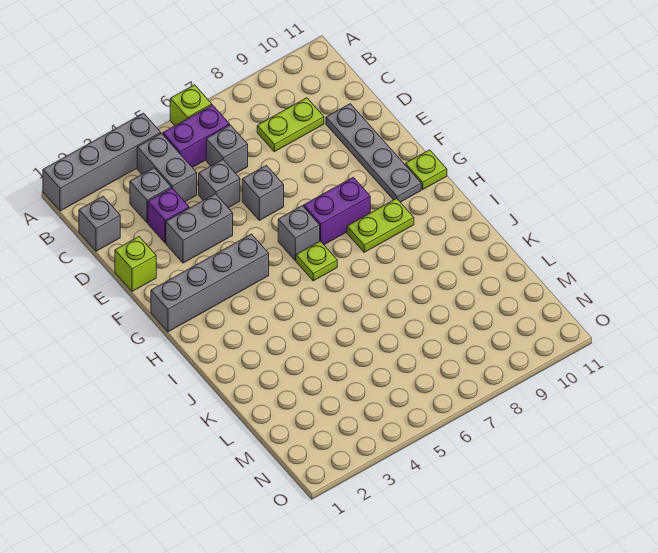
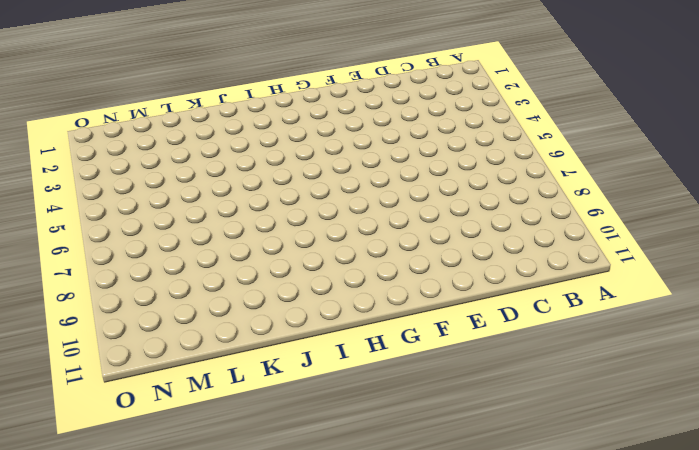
none -> grey brick A1:A4 level 1
none -> lime brick A6 level 1
none -> grey brick B4:C4 level 1

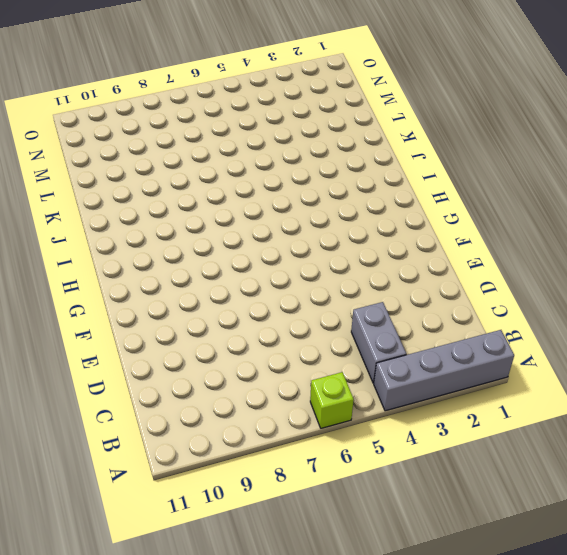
none -> purple brick B5:B6 level 1
none -> grey brick C1 level 1
none -> grey brick C3 level 1

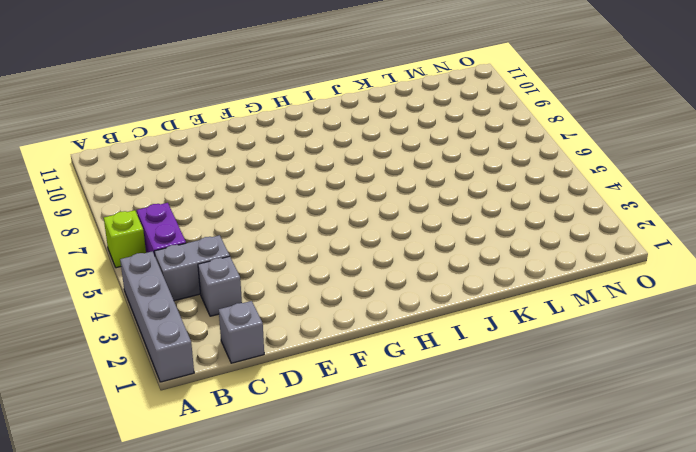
none -> grey brick C6 level 1
none -> lime plate C8:C9 level 1
none -> purple brick D3 level 1

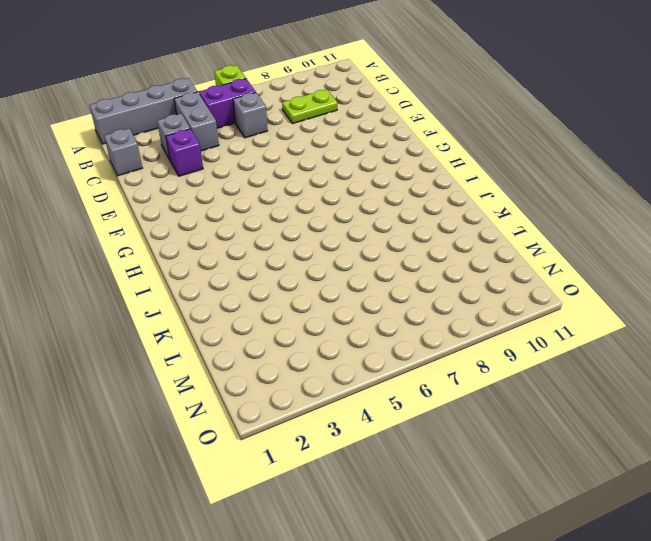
none -> grey brick D5 level 1
none -> grey plate D10:G10 level 1
none -> lime brick E1 level 1

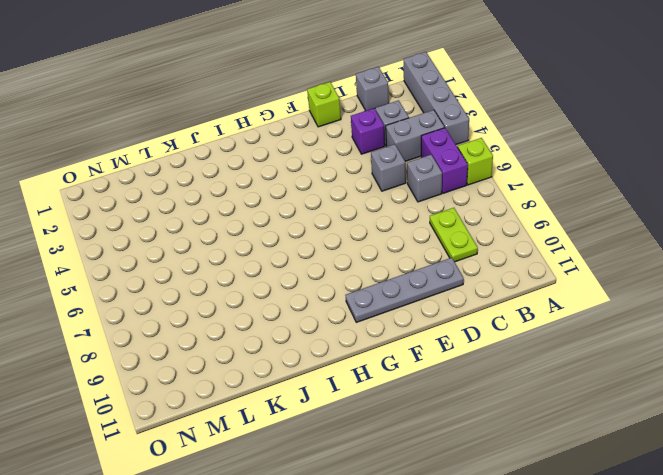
none -> grey brick E3:E4 level 1
none -> grey brick E6 level 1
none -> grey brick G1:G4 level 1

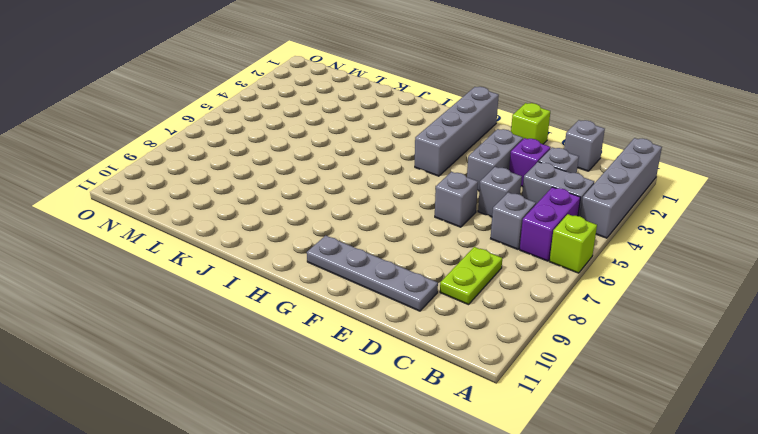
none -> grey brick G6 level 1
none -> purple brick G7:G8 level 1
none -> lime plate G11 level 1

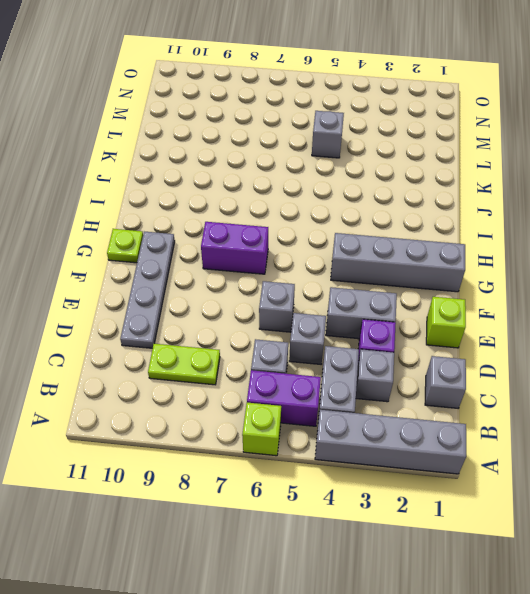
grey brick L5 level 1 -> grey brick G6 level 1
none -> lime plate H6 level 1
none -> lime plate H8:H9 level 1

